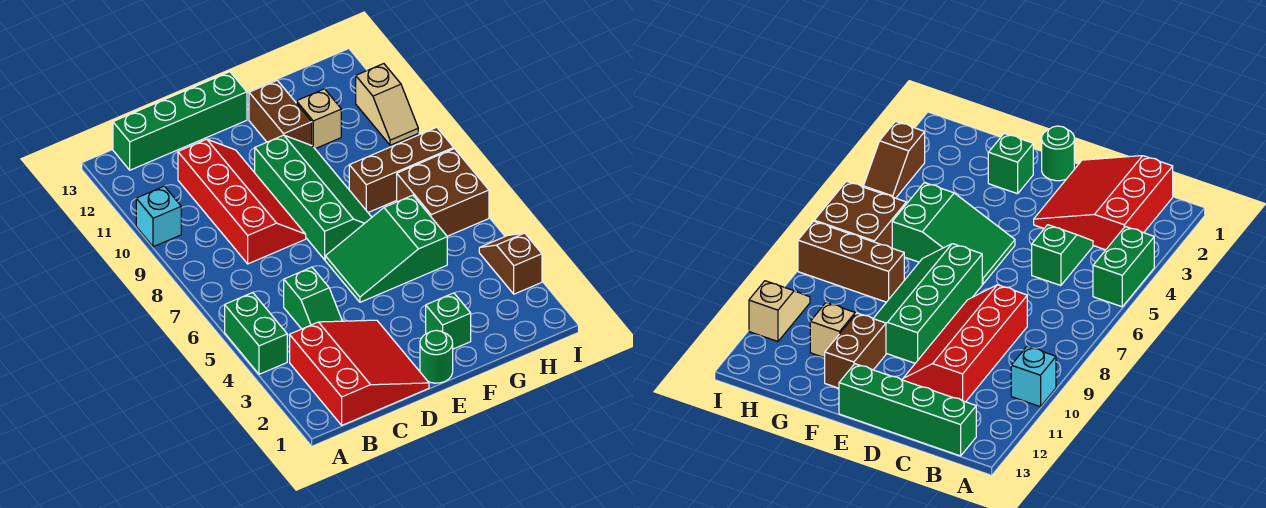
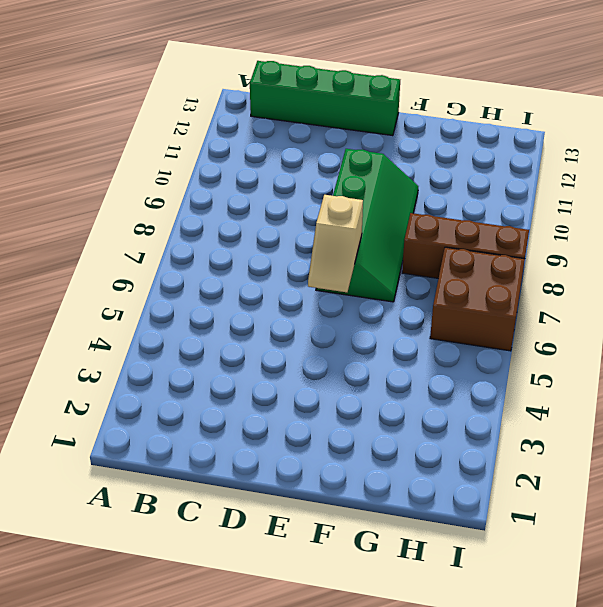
tan slope E6:E7 level 2 top 7 -> tan slope I10:I11 level 1 top 11
none -> green brick A4:A5 level 1
none -> cyan brick A10 level 1
none -> red slope B1:D3 level 1 top B

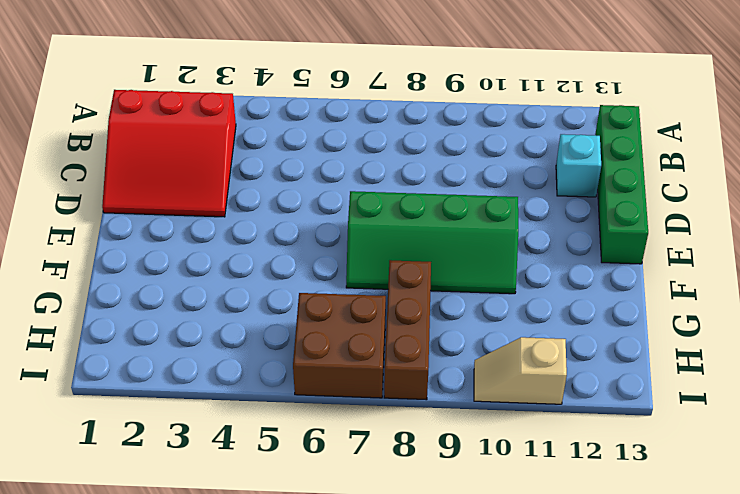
cyan brick C12 level 1 -> cyan brick A10 level 1
none -> green brick A4:A5 level 1
none -> green slope C4:C5 level 1 top 5
none -> red slope C8:D11 level 1 top C

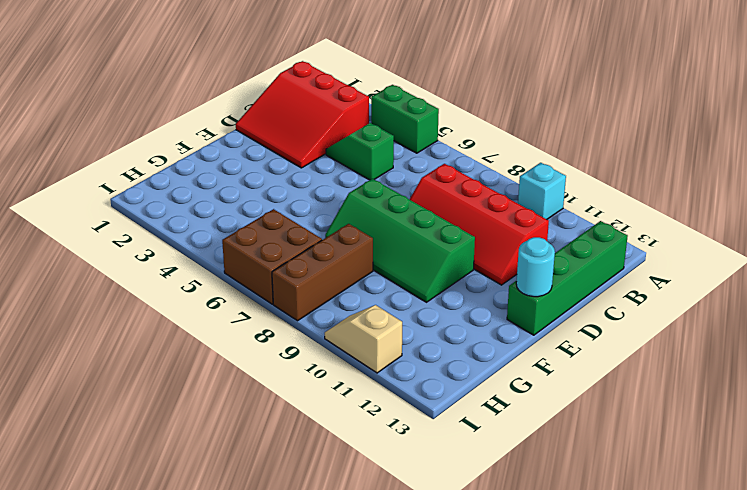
cyan round brick E13 level 2 -> none
none -> green round brick E1 level 1
none -> green slope E5:G6 level 1 top G
none -> green brick F2 level 1

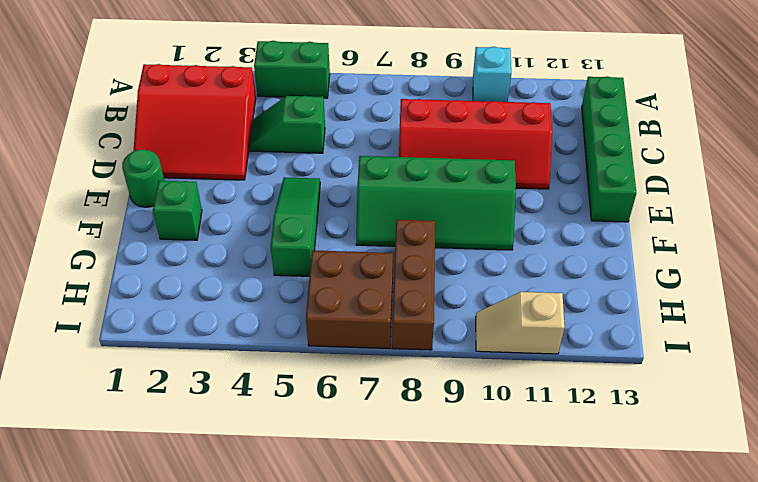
green slope E5:G5 level 1 top G -> green slope E5:G6 level 1 top G
none -> brown brick F11:F12 level 1
none -> tan brick G11 level 1
none -> brown slope I3:I4 level 1 top 3

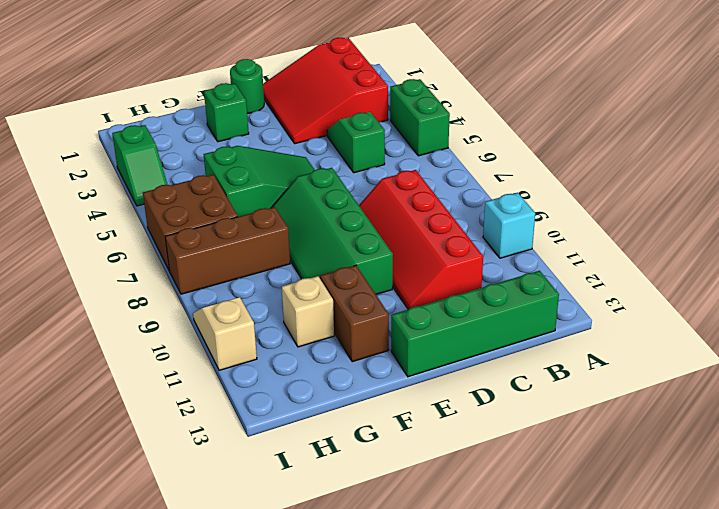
green slope I3:I4 level 1 top 3 -> brown slope I3:I4 level 1 top 3

